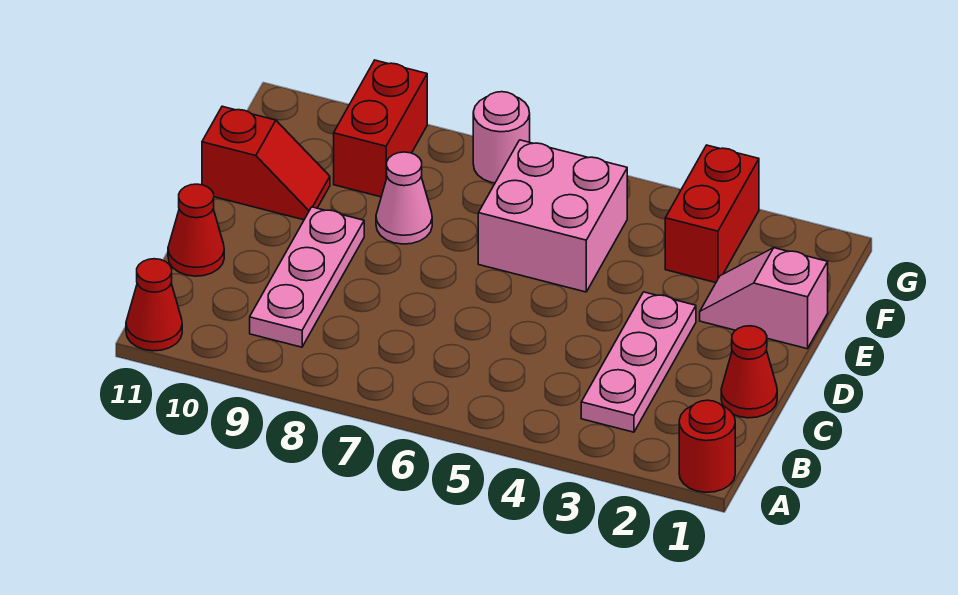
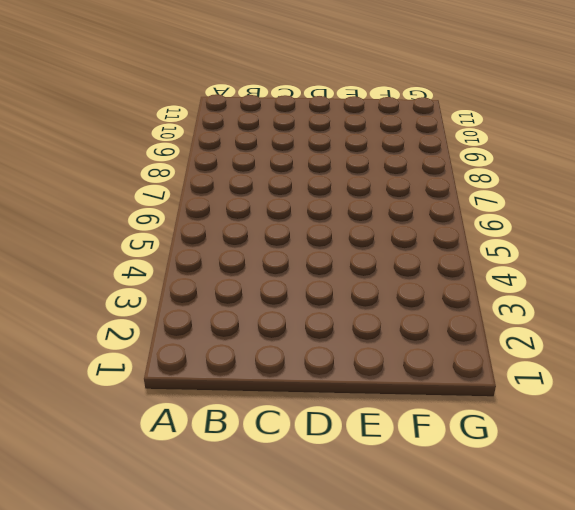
none -> red round brick A1 level 1
none -> red cone A11 level 1
none -> pink plate B3:D3 level 1

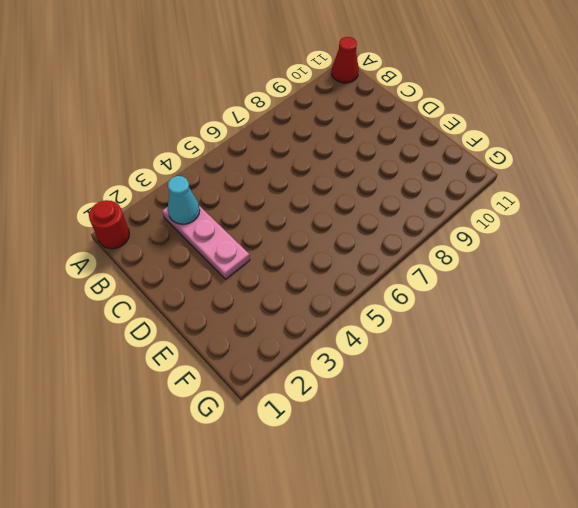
cyan cone B3 level 2 -> none
none -> pink plate B9:D9 level 1
none -> red cone C1 level 1
none -> red cone C11 level 1

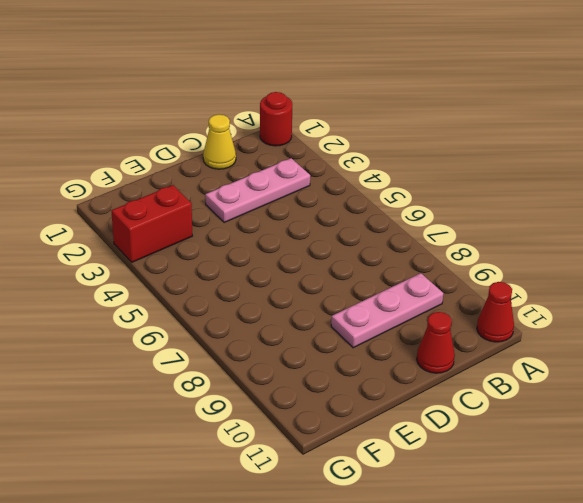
yellow cone C1 level 1 -> red cone C1 level 1
none -> pink slope E1:E2 level 1 top 1
none -> pink brick E5:F6 level 1
none -> pink cone E8 level 1

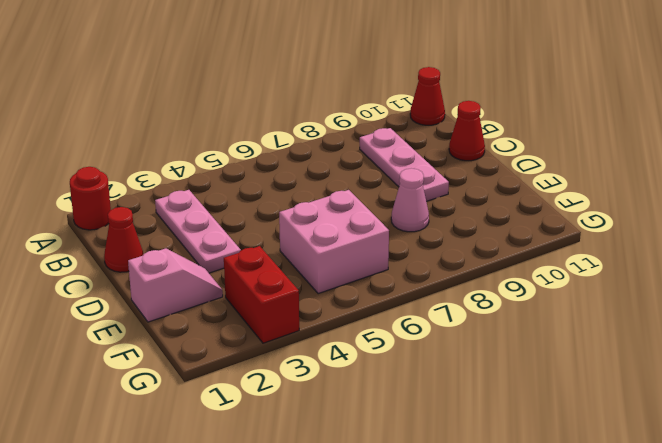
none -> red slope E10:E11 level 1 top 11
none -> red brick F9:G9 level 1
none -> pink round brick G7 level 1

